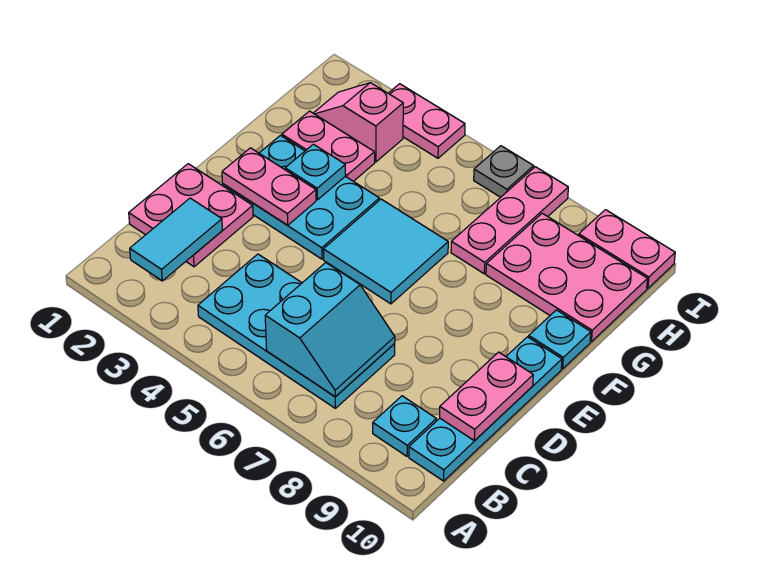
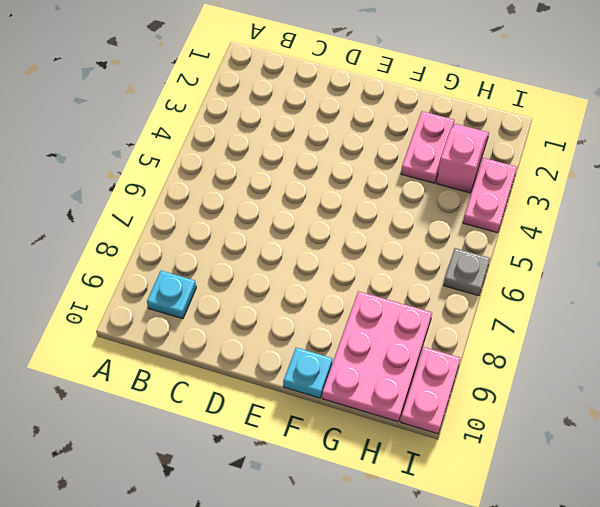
none -> cyan plate B4:C7 level 1
none -> cyan plate B10:E10 level 1
none -> pink plate C1:D2 level 1

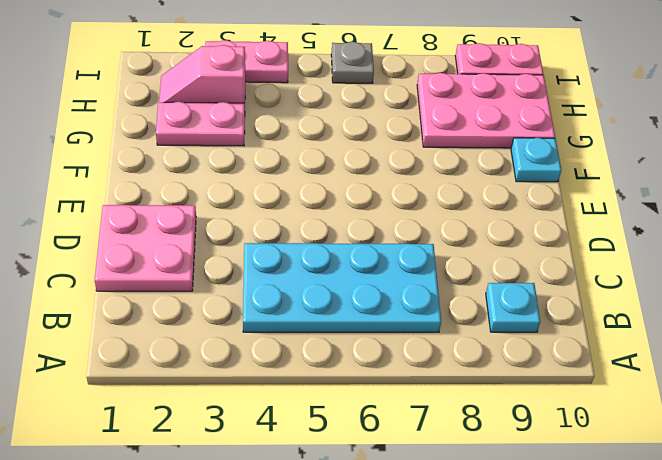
none -> cyan plate B10:E10 level 1
none -> cyan plate E2:F4 level 1
none -> cyan tile E5:F6 level 1

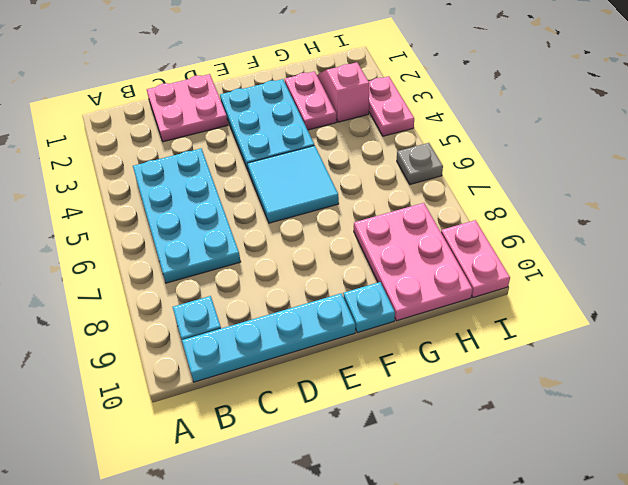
none -> pink plate G7:I7 level 1
none -> cyan tile B2:C2 level 2
none -> cyan slope B6:C7 level 2 top 6

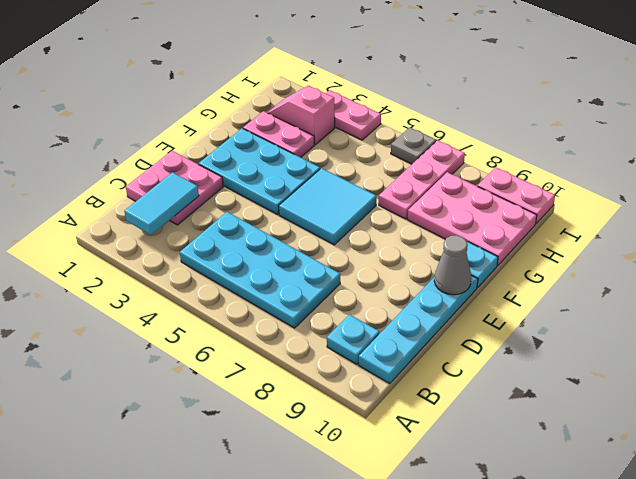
grey cone E10 level 2 -> none
none -> cyan slope B6:C7 level 2 top 6
none -> pink plate C10:D10 level 2
none -> pink plate E2:E3 level 2

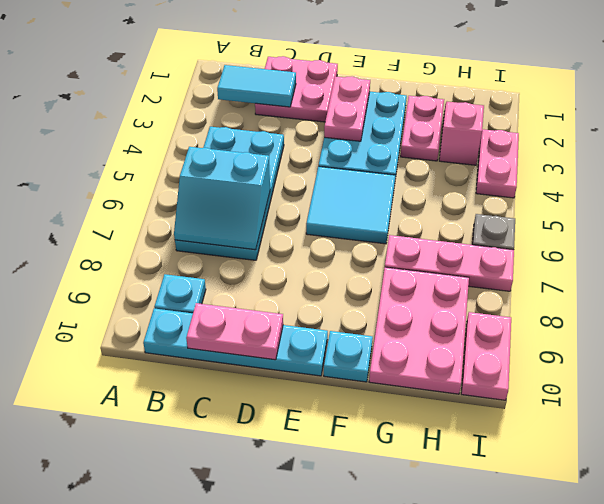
none -> cyan plate F3 level 2

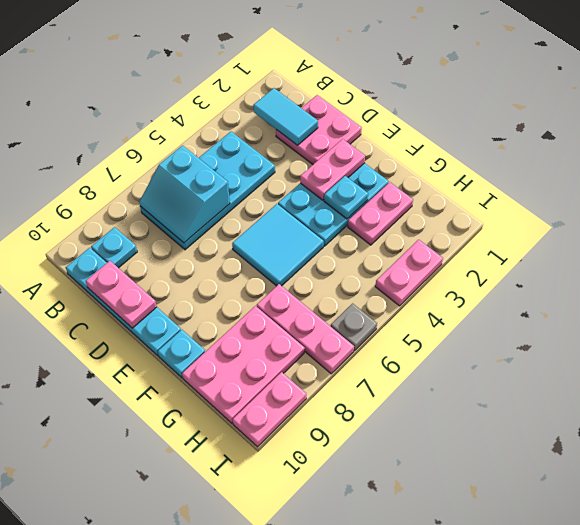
none -> pink slope H2:H3 level 1 top 3

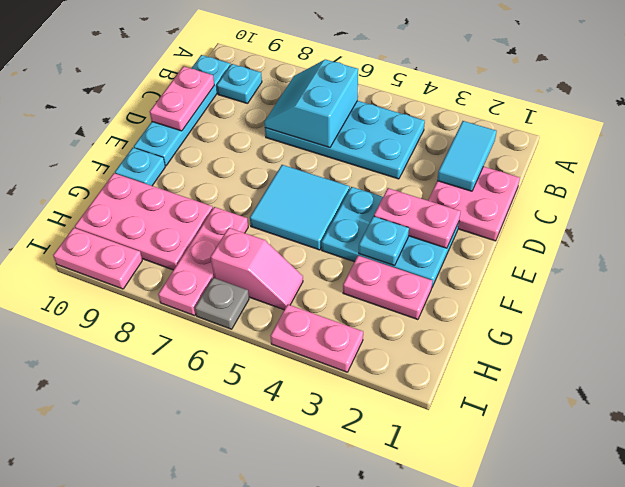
pink slope H5:H6 level 1 top 6 -> pink slope H2:H3 level 1 top 3

